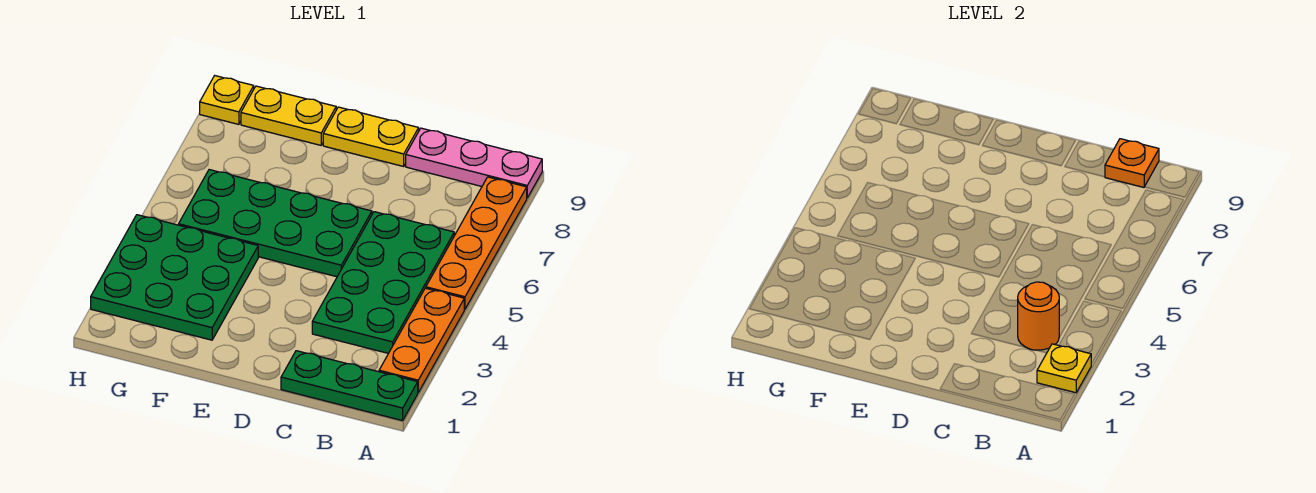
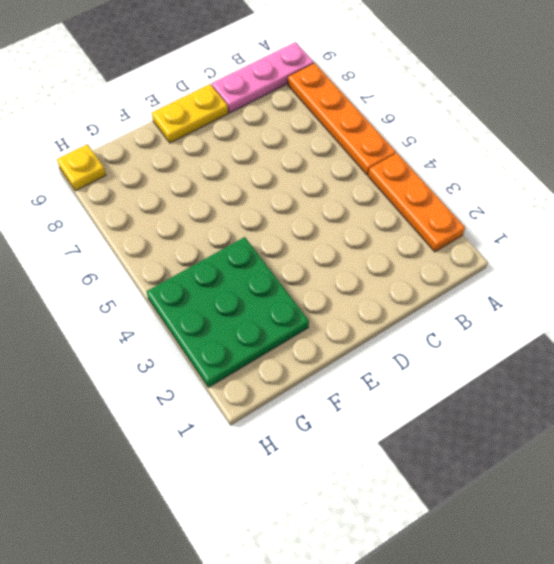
none -> green plate A1:C1 level 1
none -> green plate B3:C6 level 1
none -> green plate D5:G6 level 1

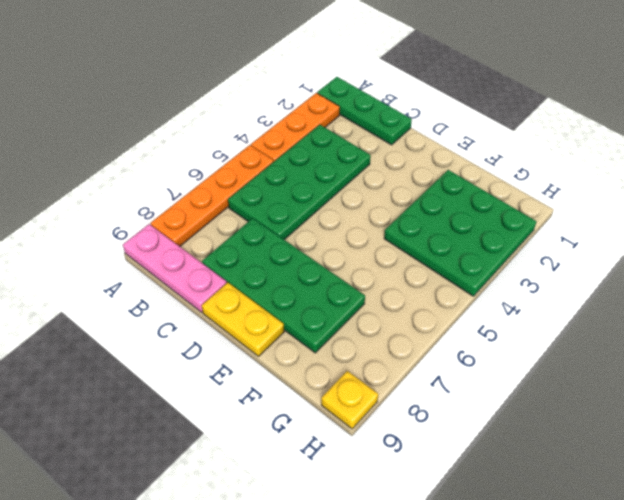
green plate C7:F8 level 1 -> green plate D5:G6 level 1
none -> yellow plate F9:G9 level 1
none -> yellow plate A2 level 2
none -> orange round brick B3 level 2

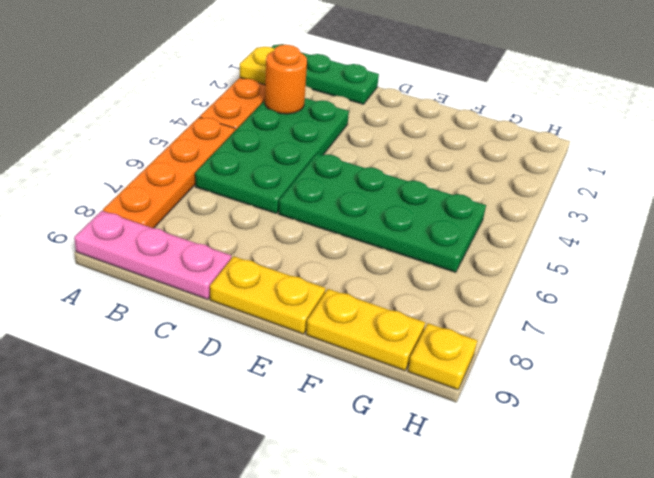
none -> green plate F2:H4 level 1
none -> orange plate B9 level 2

